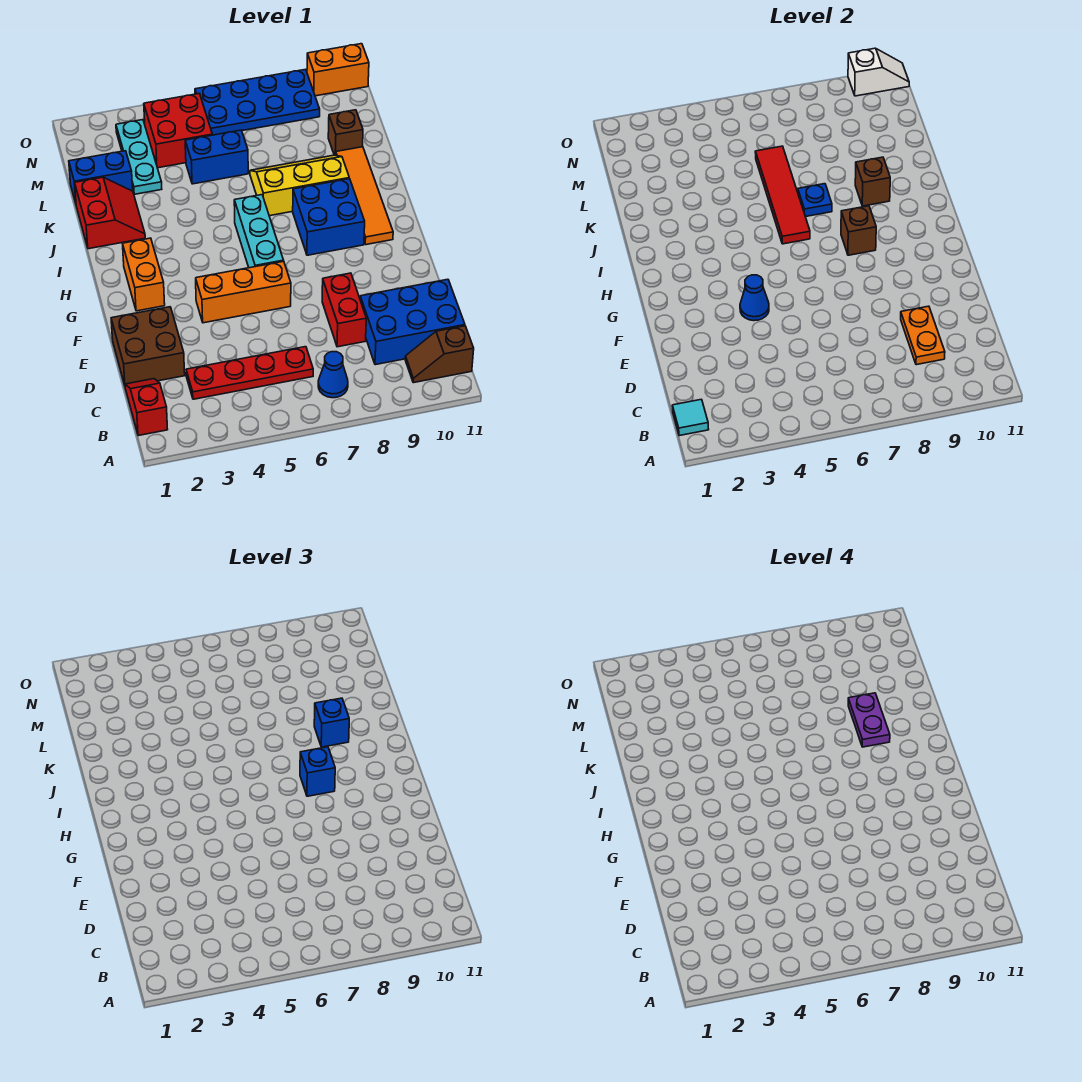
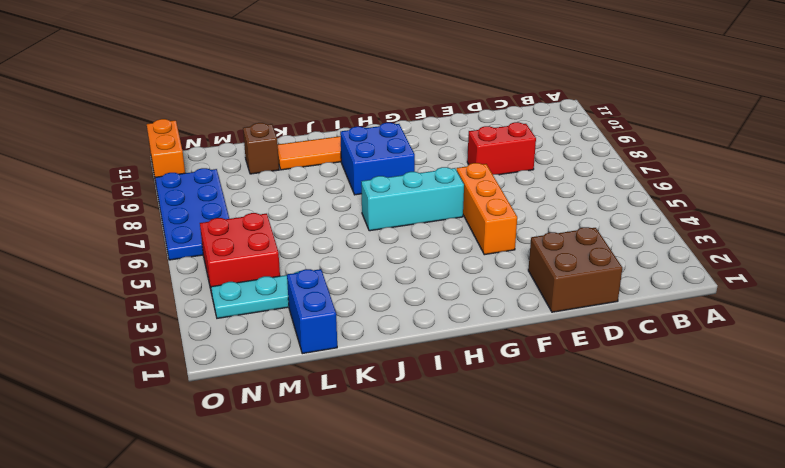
none -> red slope B1:C1 level 1 top B
none -> blue cone B7 level 1
none -> brown slope B10:B11 level 1 top 11
none -> red plate C3:C6 level 1

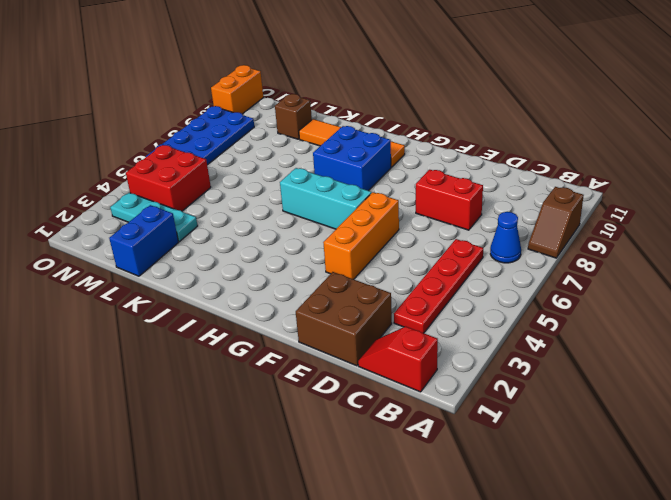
brown slope A8:A9 level 1 top 9 -> brown slope B10:B11 level 1 top 11
none -> blue brick C9:D11 level 1
none -> orange brick G2:H2 level 1
none -> red slope J1:K2 level 1 top 1
none -> yellow slope J7:K9 level 1 top J

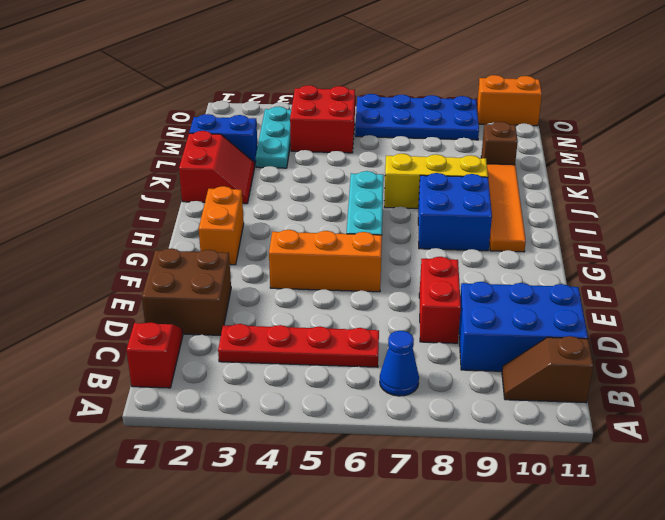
none -> blue brick L5:L6 level 1
none -> cyan tile B1 level 2
none -> orange plate C9:D9 level 2
none -> blue cone F4 level 2

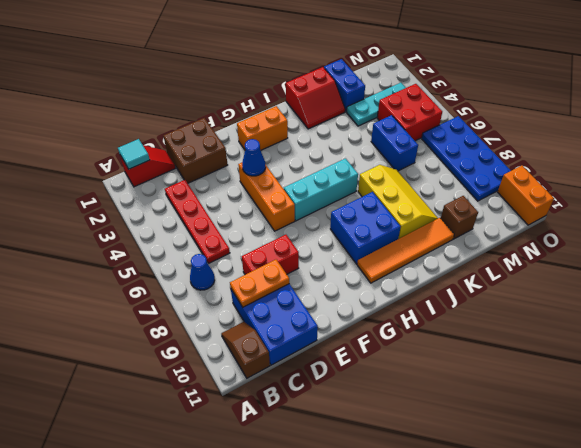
none -> brown brick H8 level 2
none -> red tile I6:L6 level 2
none -> blue plate J7 level 2
none -> brown brick J9 level 2

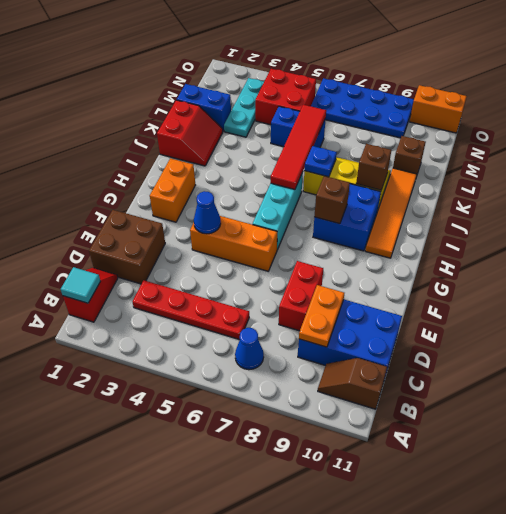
none -> white slope O10:O11 level 2 top 10
none -> blue brick H8 level 3
none -> blue brick J9 level 3
none -> purple plate J9:K9 level 4

